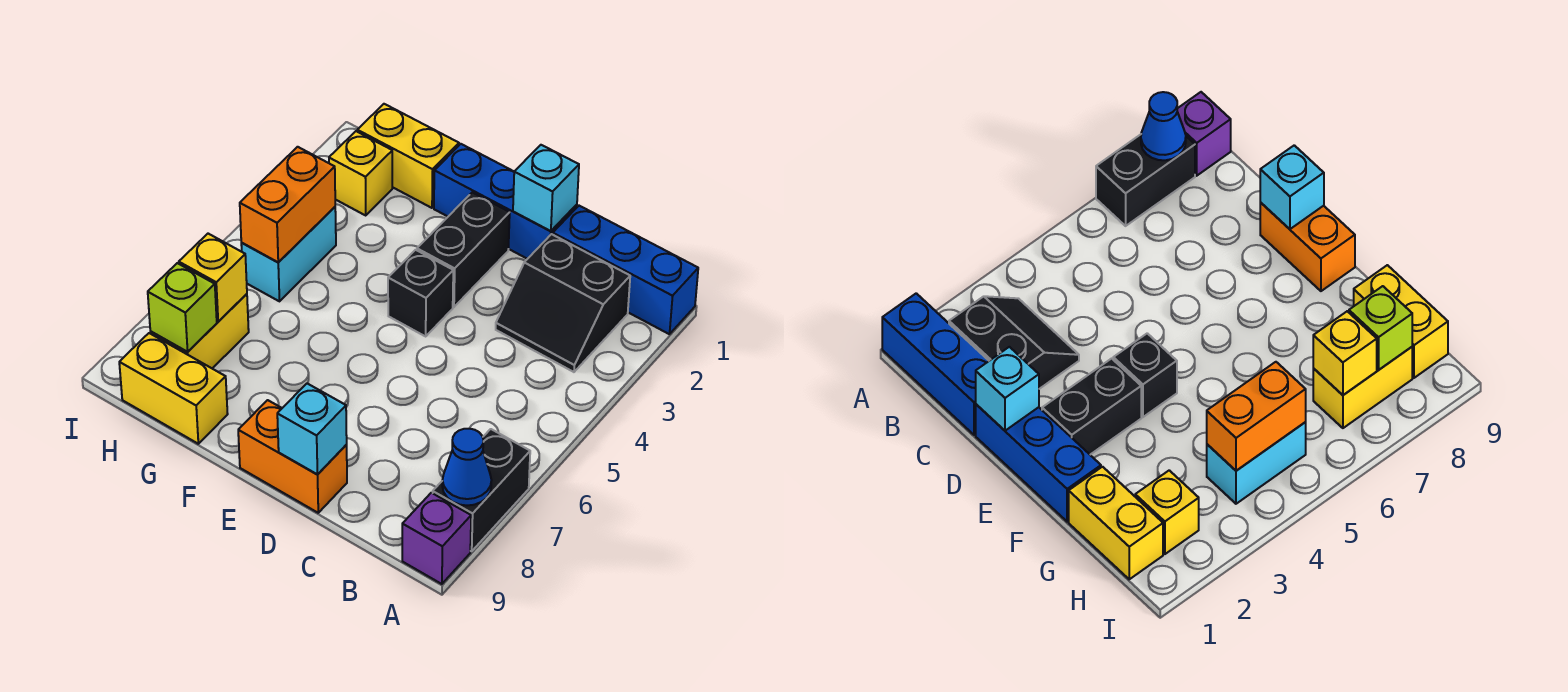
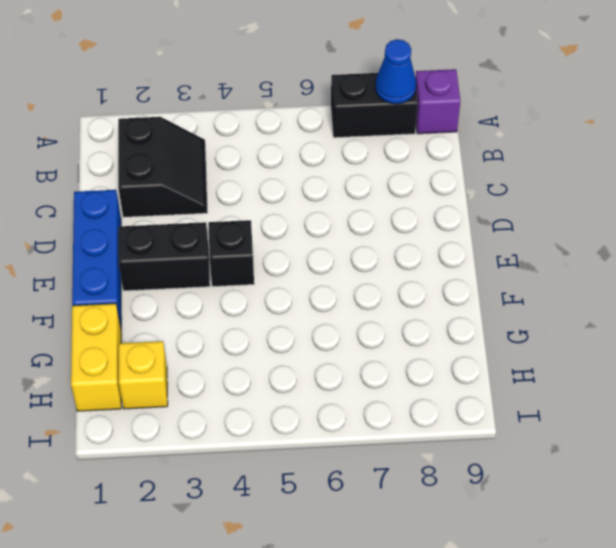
none -> blue brick A1:C1 level 1
none -> orange brick D9:E9 level 1
none -> yellow brick G9:H9 level 1

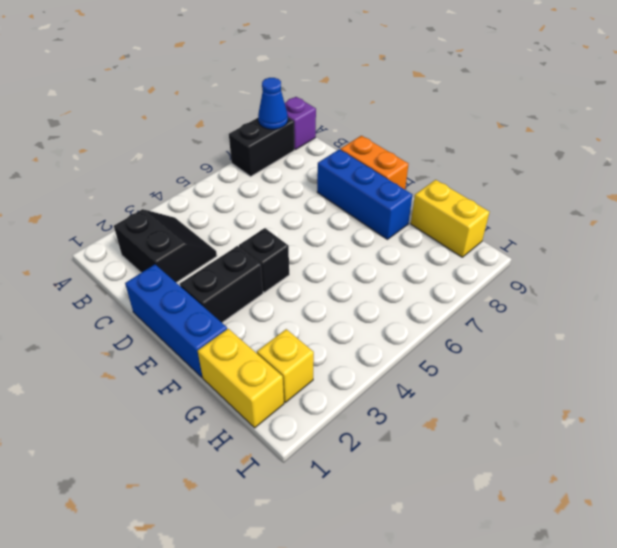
blue brick D8:F8 level 1 -> blue brick A1:C1 level 1
none -> cyan brick H4:H5 level 1
none -> yellow brick H7:H8 level 1
none -> cyan brick D1 level 2

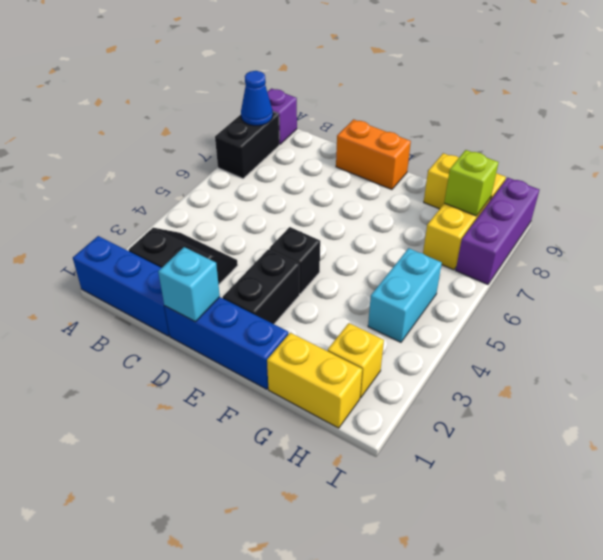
purple brick I7:I9 level 1 -> none
none -> cyan brick D9 level 2
none -> orange brick H4:H5 level 2
none -> yellow brick H7 level 2

